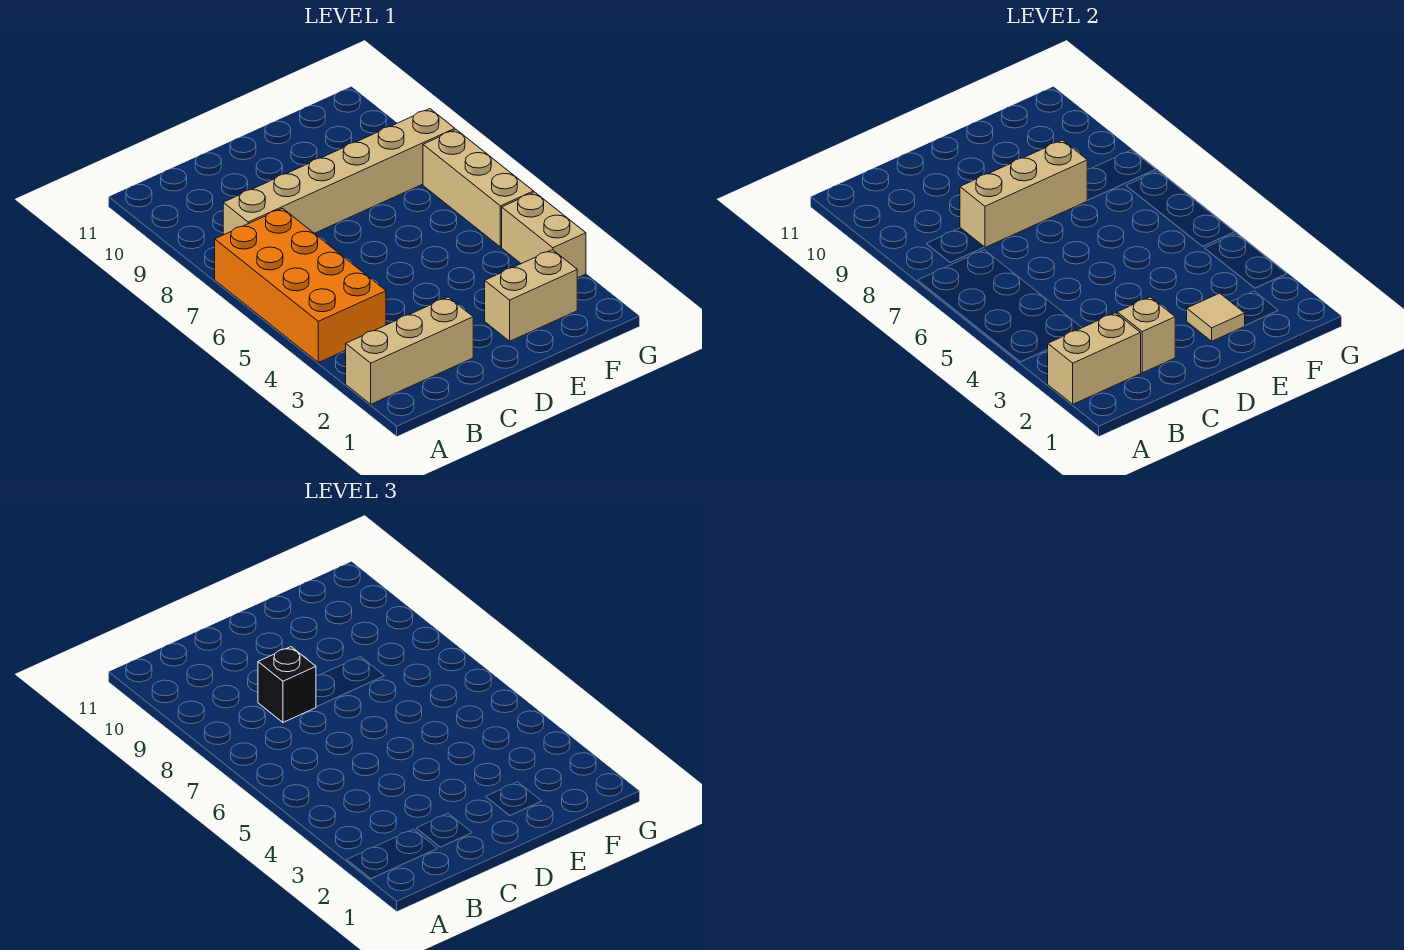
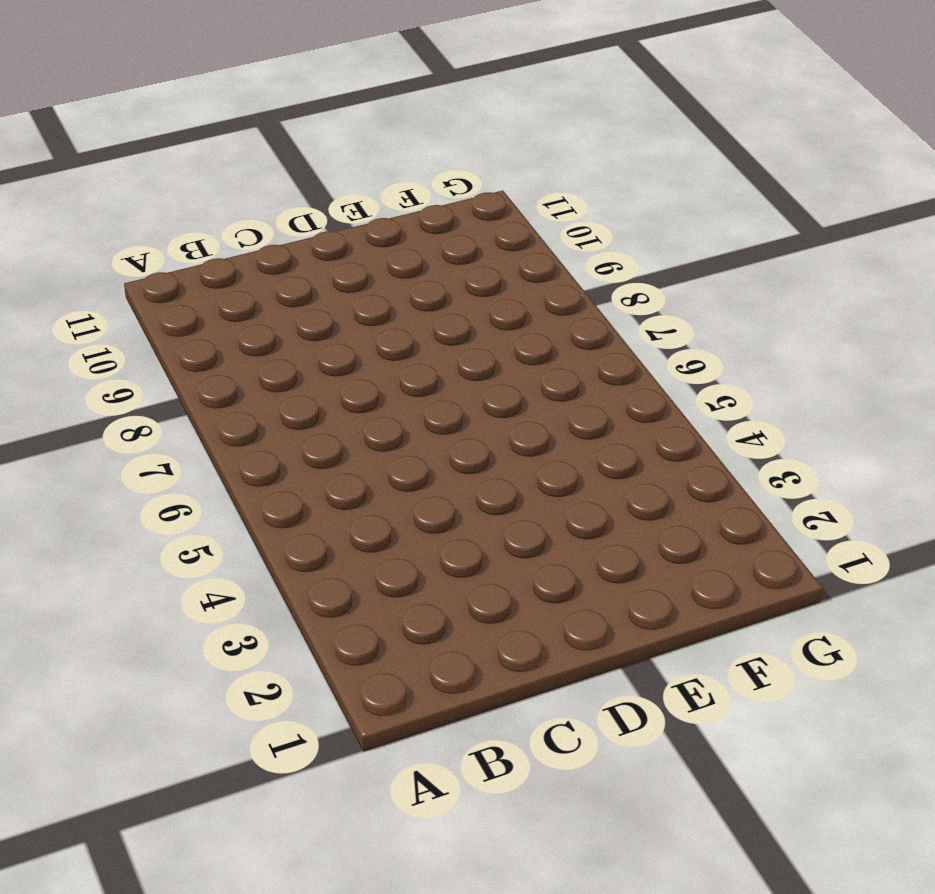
none -> tan brick A2:C2 level 1
none -> orange brick A4:B7 level 1

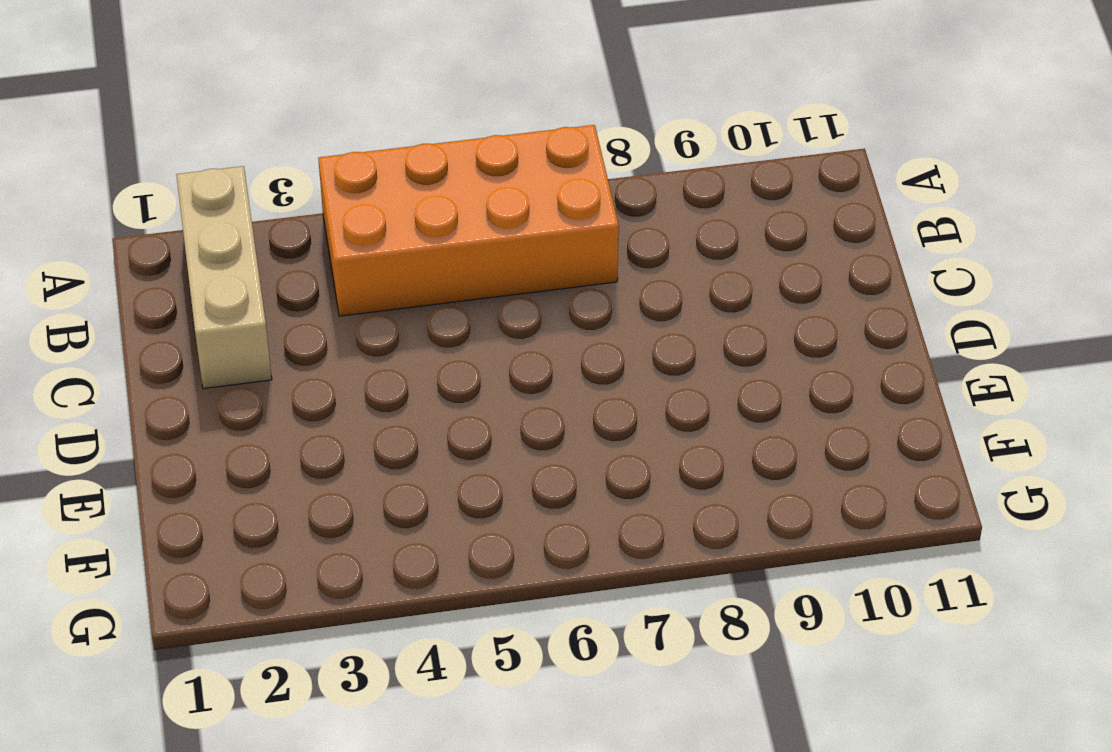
none -> tan brick B8:G8 level 1
none -> tan brick E2:F2 level 1

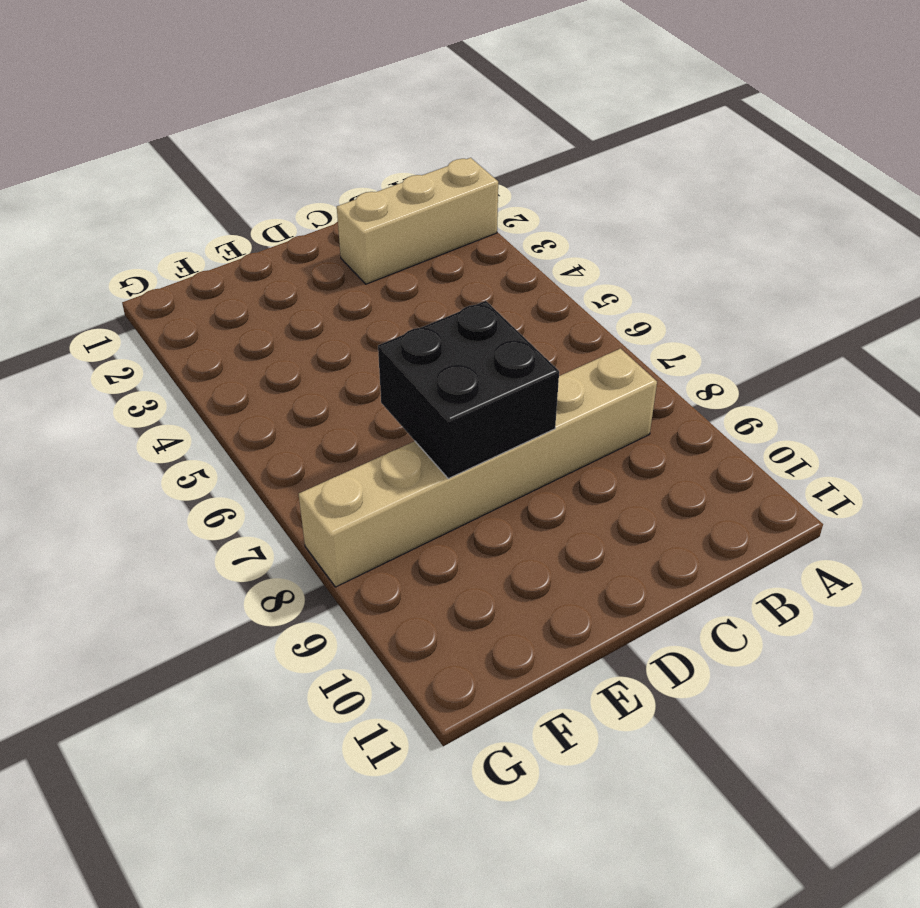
black brick D7:E8 level 2 -> tan brick C8:E8 level 2
none -> orange brick A4:B7 level 1
none -> tan brick E2:F2 level 1

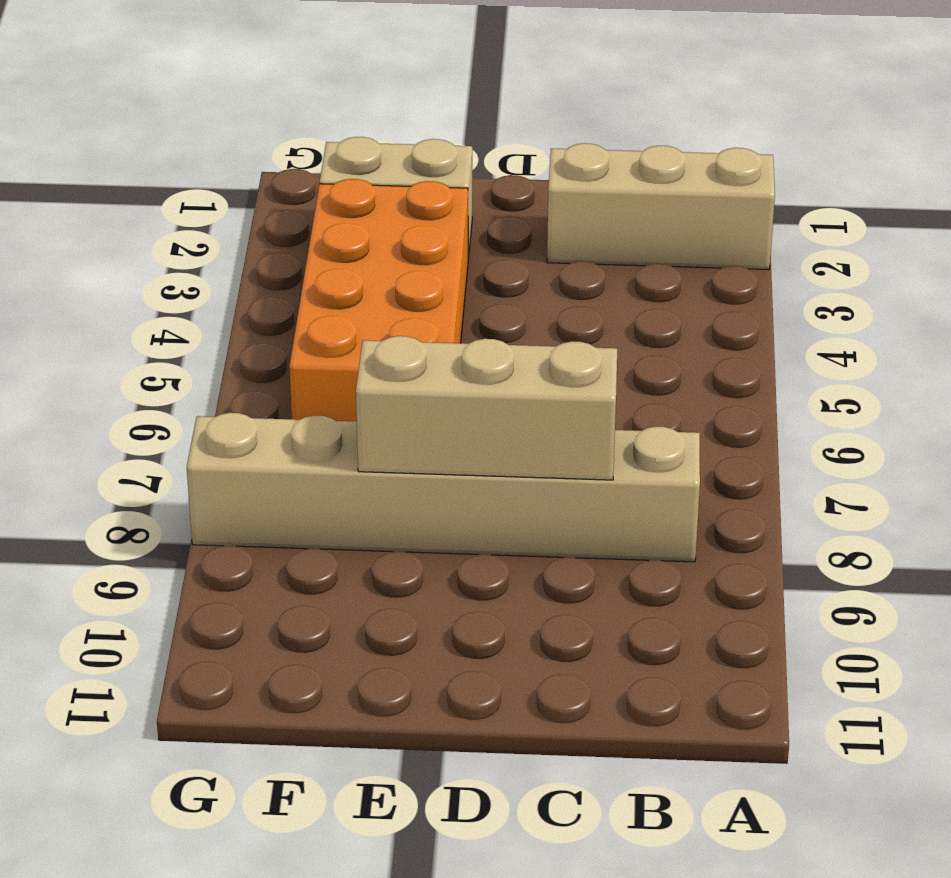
orange brick E3:F6 level 1 -> orange brick A4:B7 level 1
none -> tan brick G3:G4 level 1
none -> tan brick G5:G7 level 1

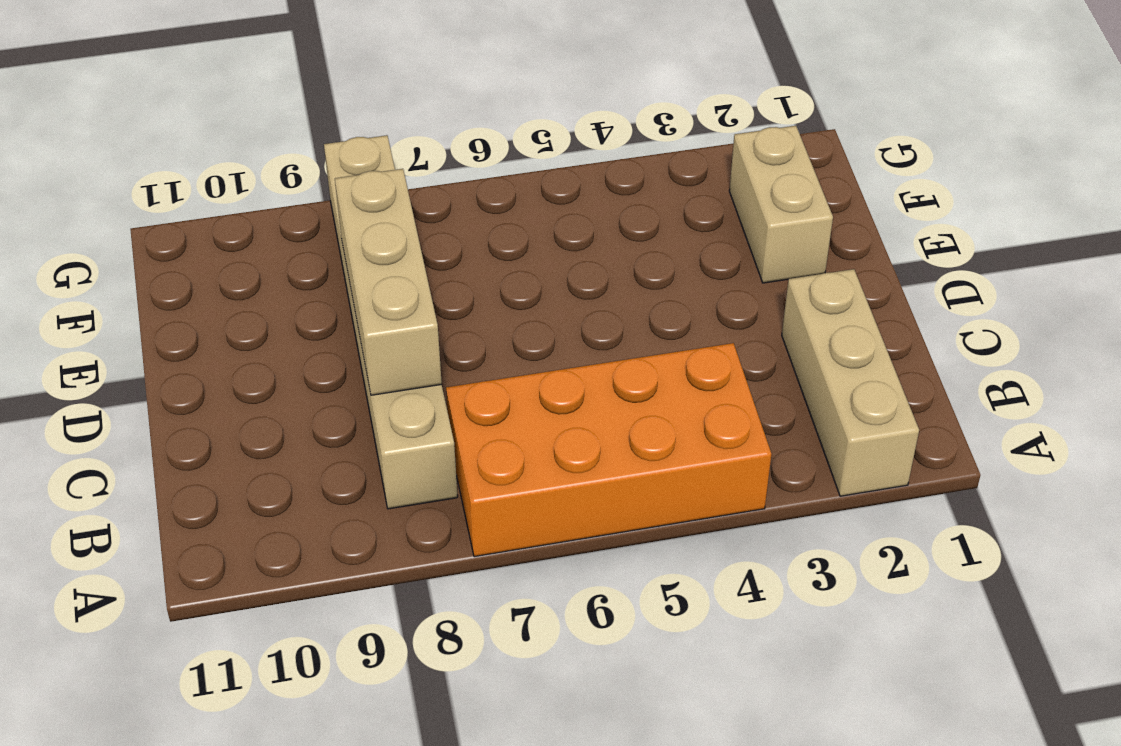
none -> tan brick G3:G4 level 1
none -> tan brick G5:G7 level 1

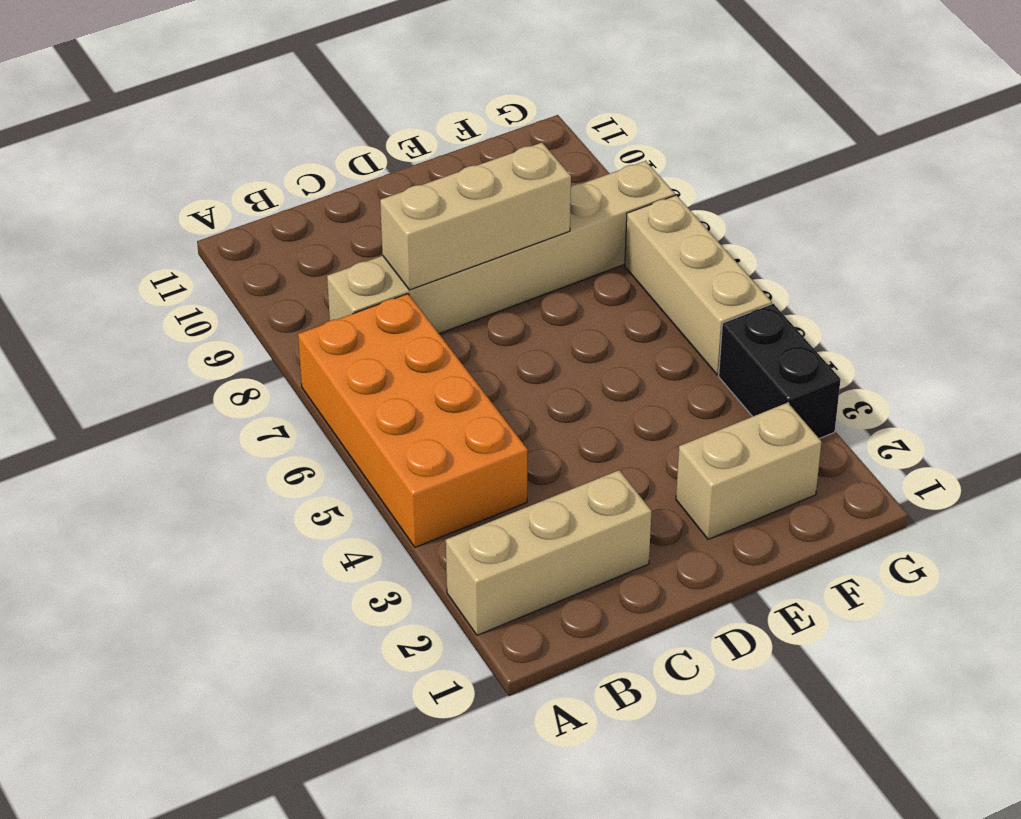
black brick G3:G4 level 1 -> tan brick G3:G4 level 1
none -> tan brick A2:B2 level 2
none -> tan brick C2 level 2

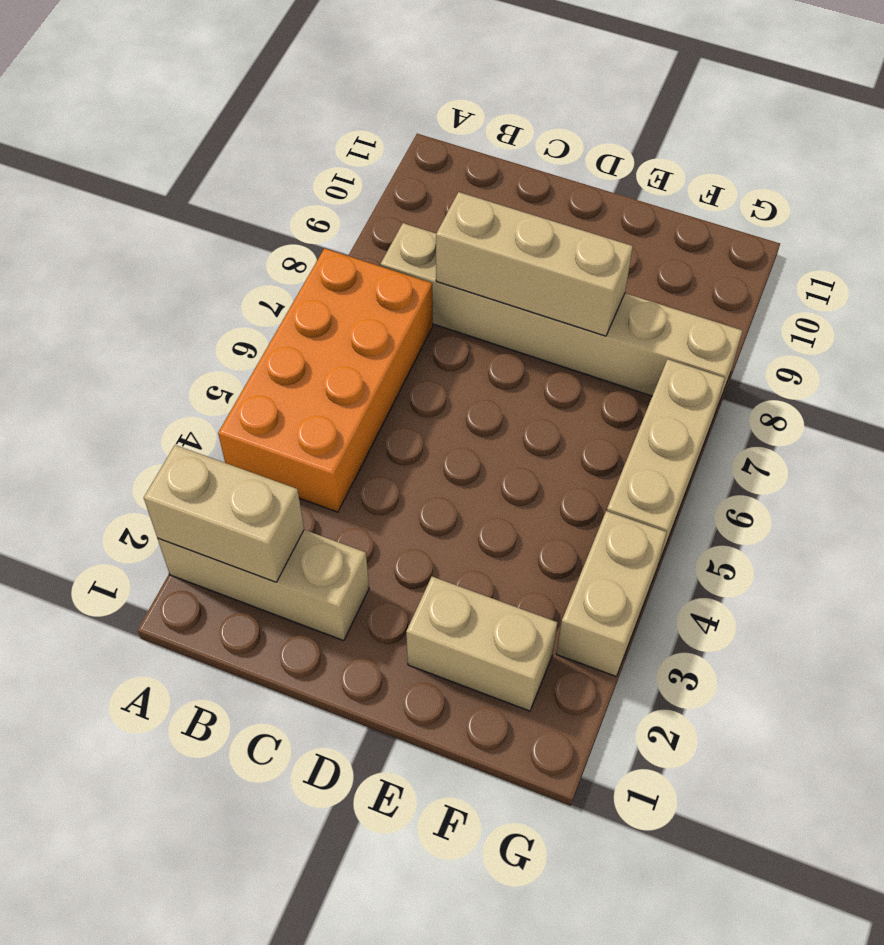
none -> tan brick C2 level 2
none -> tan tile E2 level 2

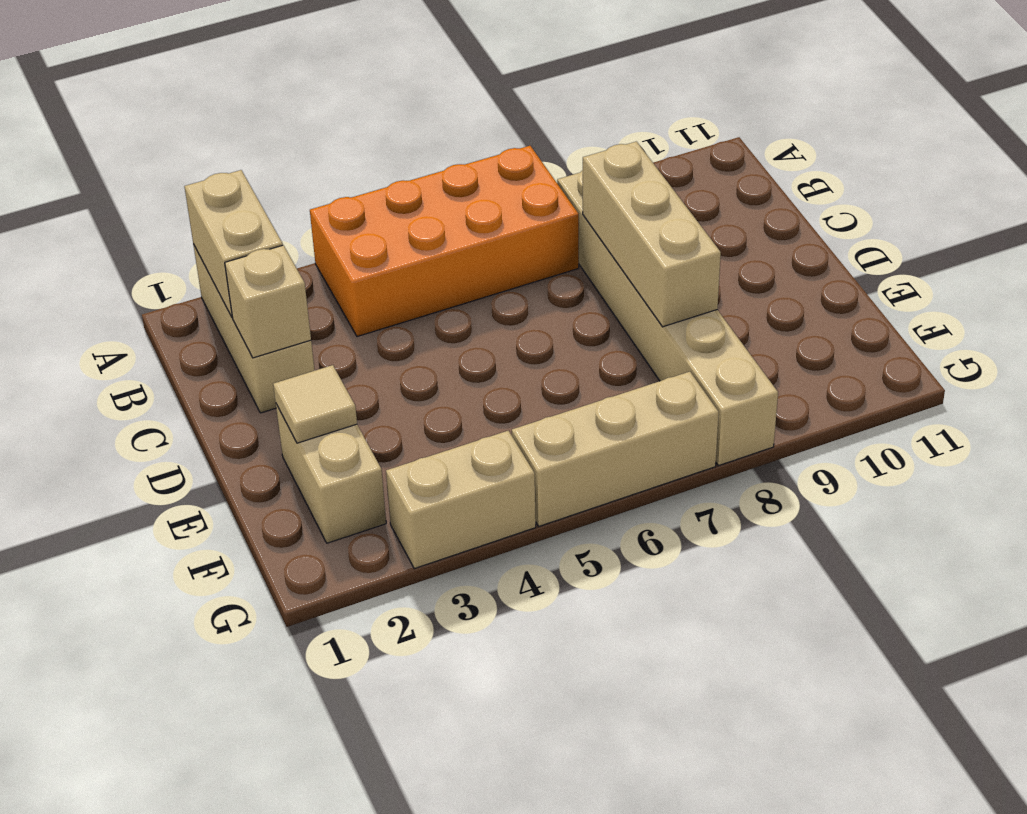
none -> black brick C8 level 3

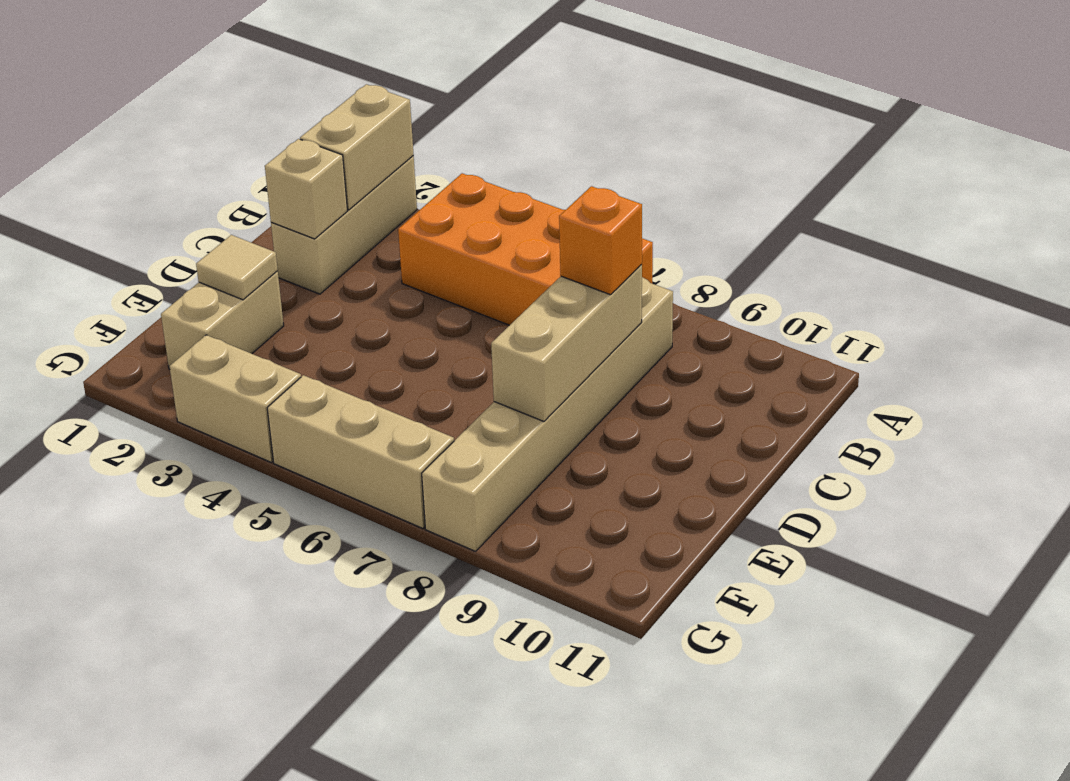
orange brick C8 level 3 -> black brick C8 level 3

